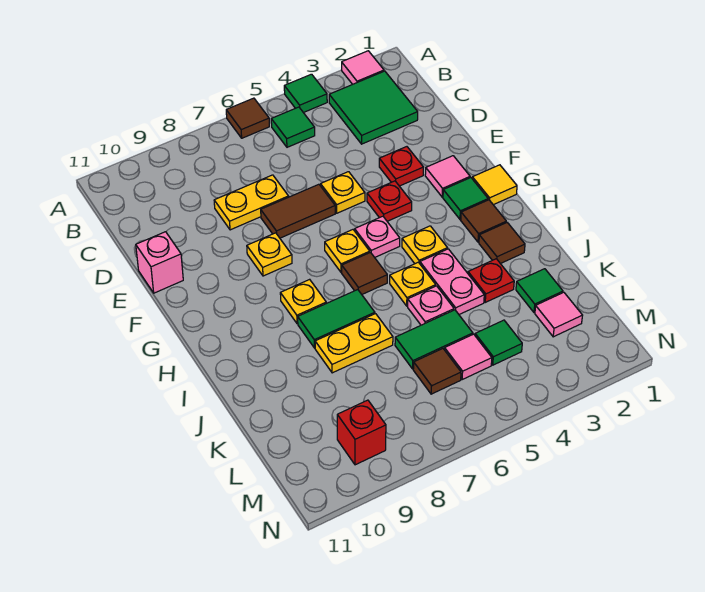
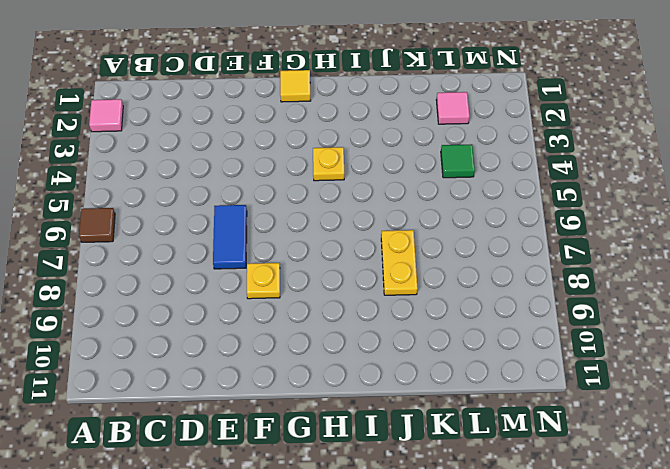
blue tile E6:E7 level 1 -> brown tile E6:E7 level 1
none -> green tile A4 level 1
none -> green tile B2:C3 level 1
none -> green tile B5 level 1
none -> yellow plate D7:D8 level 1

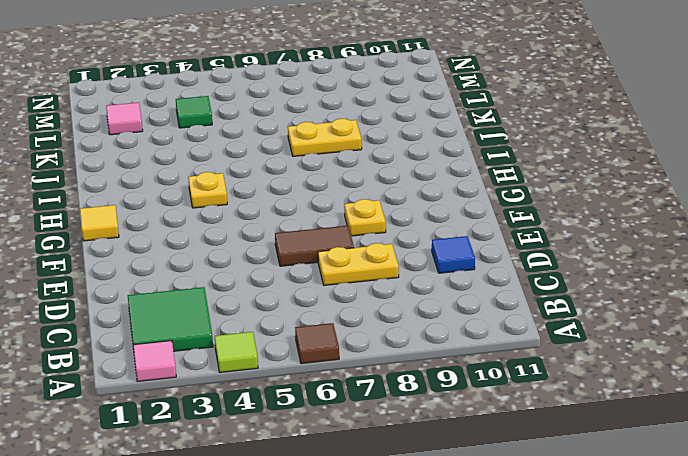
lime tile A4 level 1 -> green tile A4 level 1
blue tile D10 level 1 -> none
none -> green tile B5 level 1
none -> red plate E3 level 1
none -> yellow plate E5 level 1
none -> pink brick E11 level 1

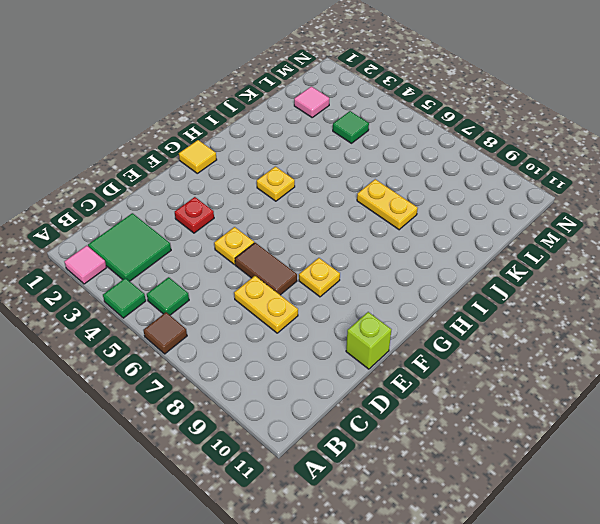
lime brick E11 level 1 -> pink brick E11 level 1
none -> pink tile F2 level 1
none -> red plate F4 level 1
none -> green tile G2 level 1
none -> pink plate G5 level 1

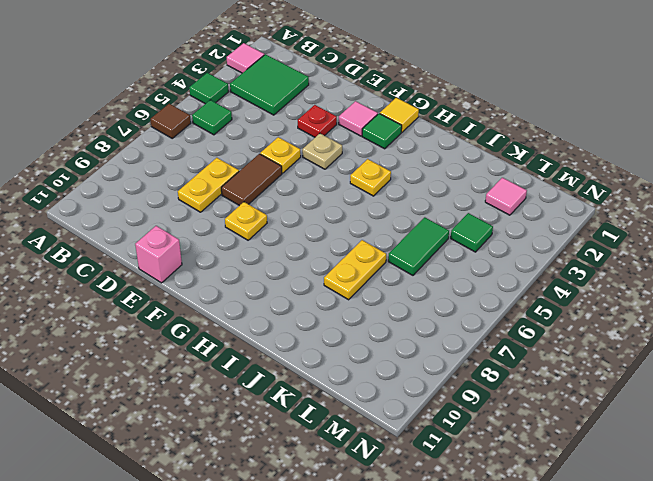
tan plate F4 level 1 -> red plate F4 level 1
none -> pink plate G5 level 1
none -> yellow plate G6 level 1
none -> brown tile H2 level 1
none -> brown tile H6 level 1

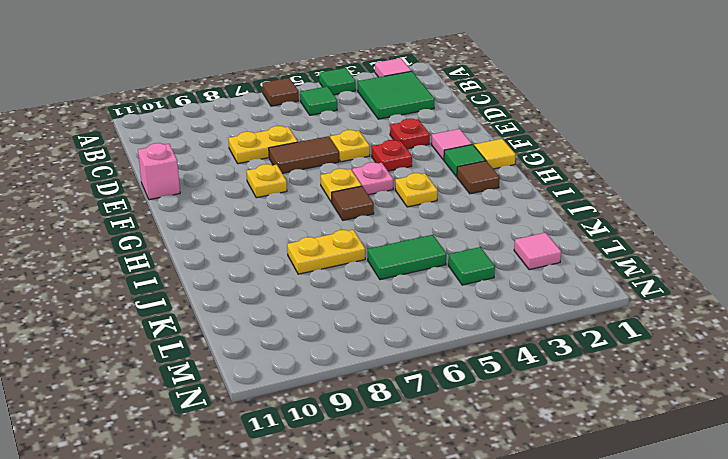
none -> yellow plate H8 level 1
none -> brown tile I2 level 1
none -> pink plate I4:J4 level 1
none -> yellow plate I5 level 1

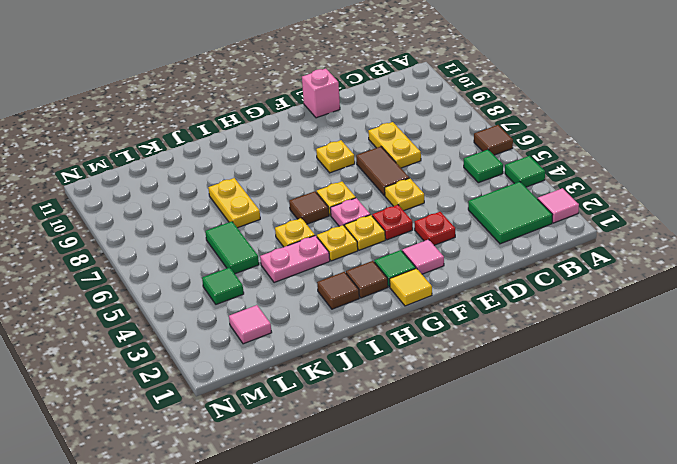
yellow plate G4 level 1 -> yellow plate H8 level 1
none -> green tile I7:I8 level 1
none -> red plate J3 level 1
none -> pink plate J5 level 1
none -> green tile K2 level 1

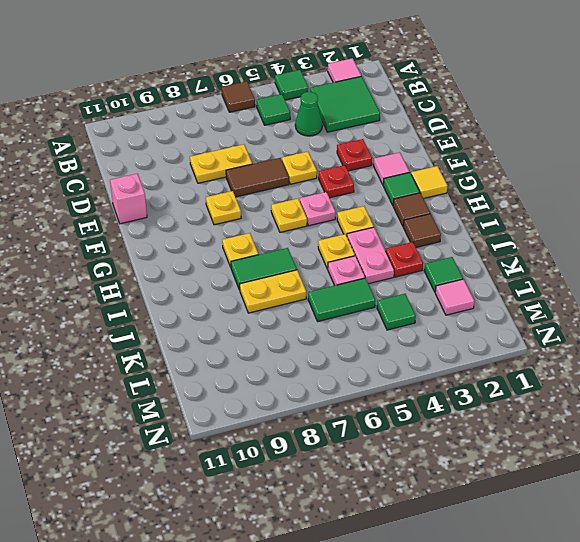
green cone C4 level 1 -> none
none -> brown tile H6 level 1
none -> pink tile L5 level 1
none -> brown tile L6 level 1
none -> red brick M9 level 1

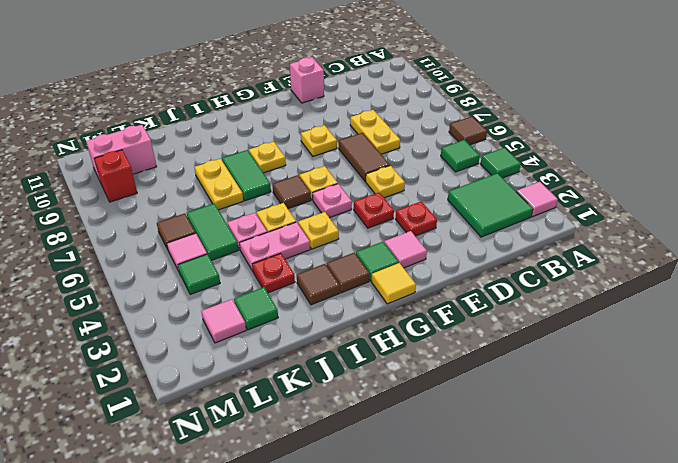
pink brick L10:M10 level 1 -> none

